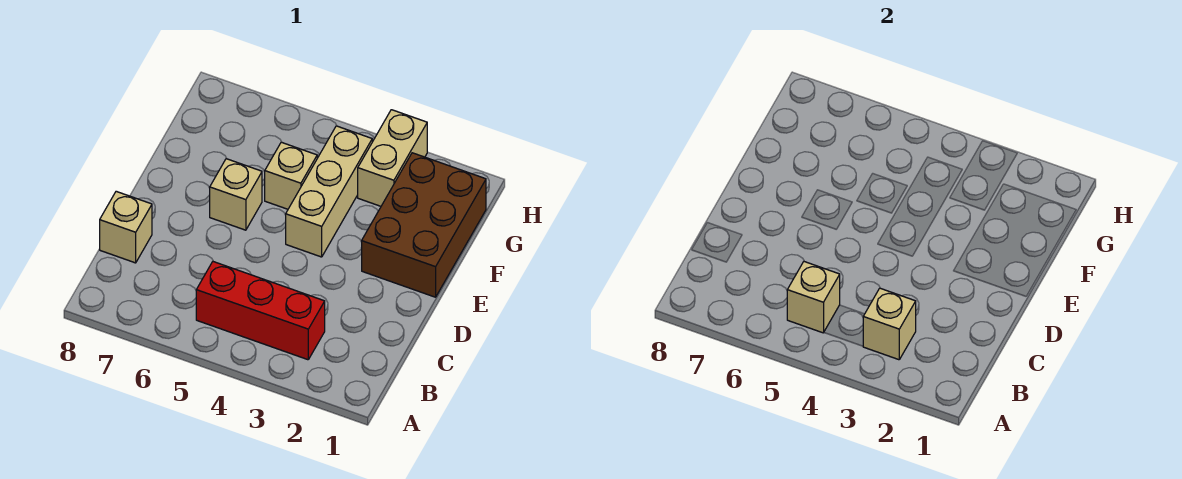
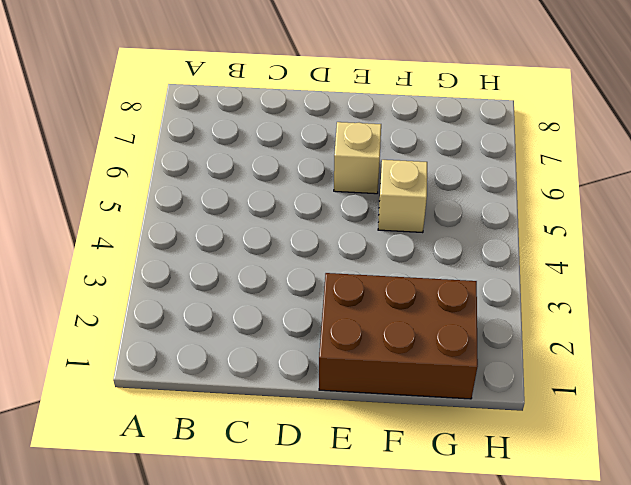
none -> red brick B3:B5 level 1
none -> tan brick C8 level 1

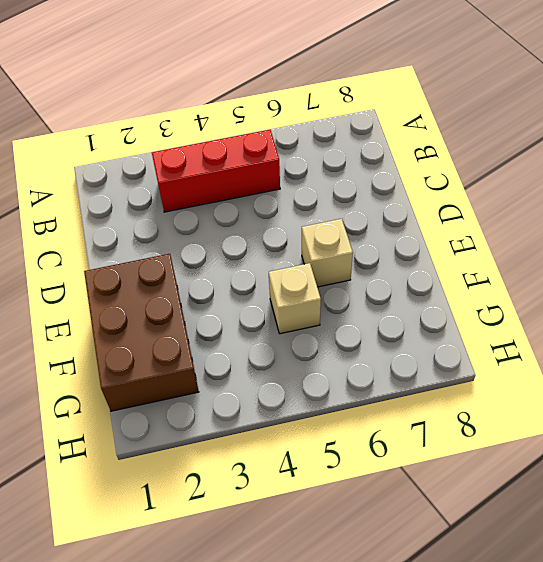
none -> tan brick C8 level 1
none -> tan brick E4:G4 level 1

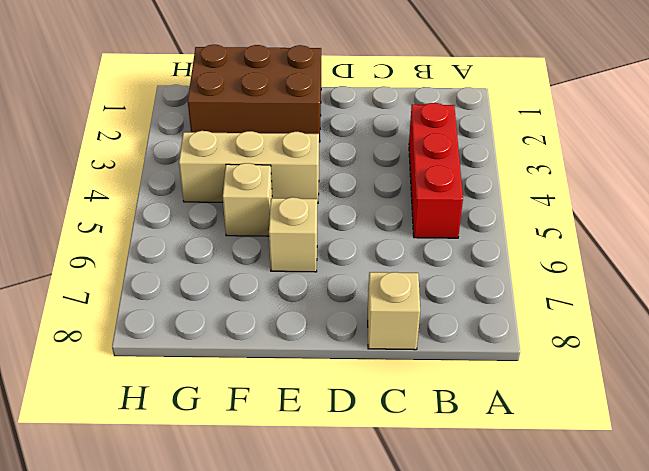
none -> tan brick G3:H3 level 1
none -> tan brick B3 level 2

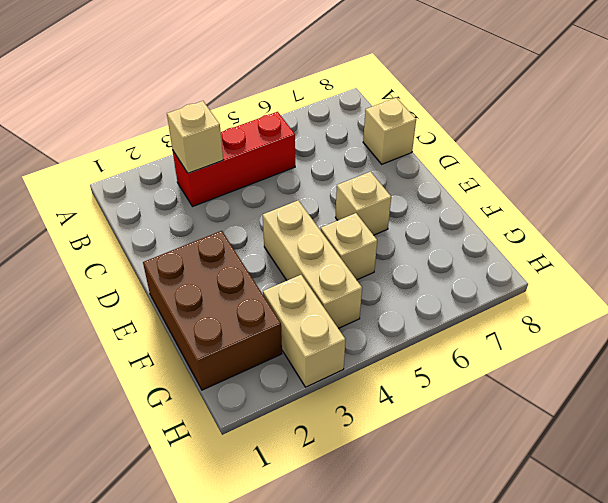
none -> tan brick B5 level 2

